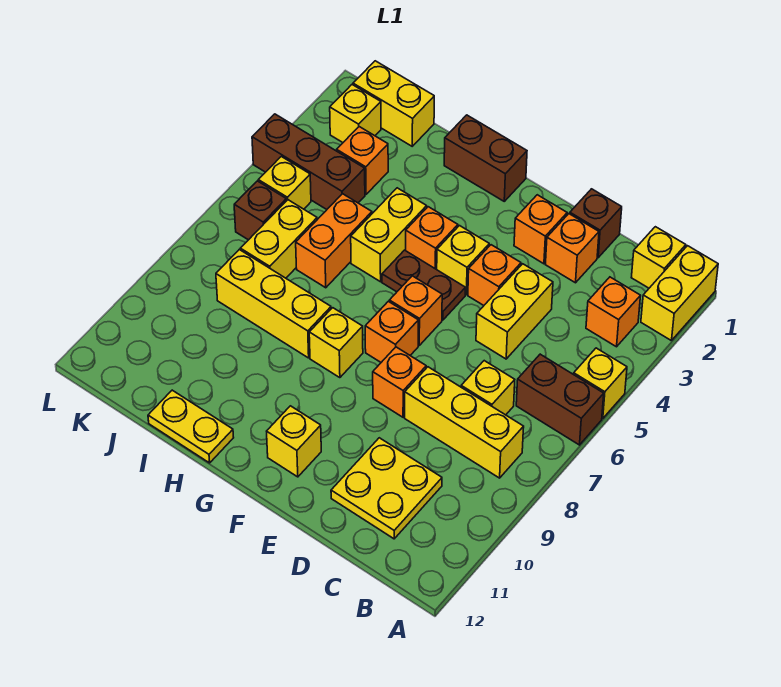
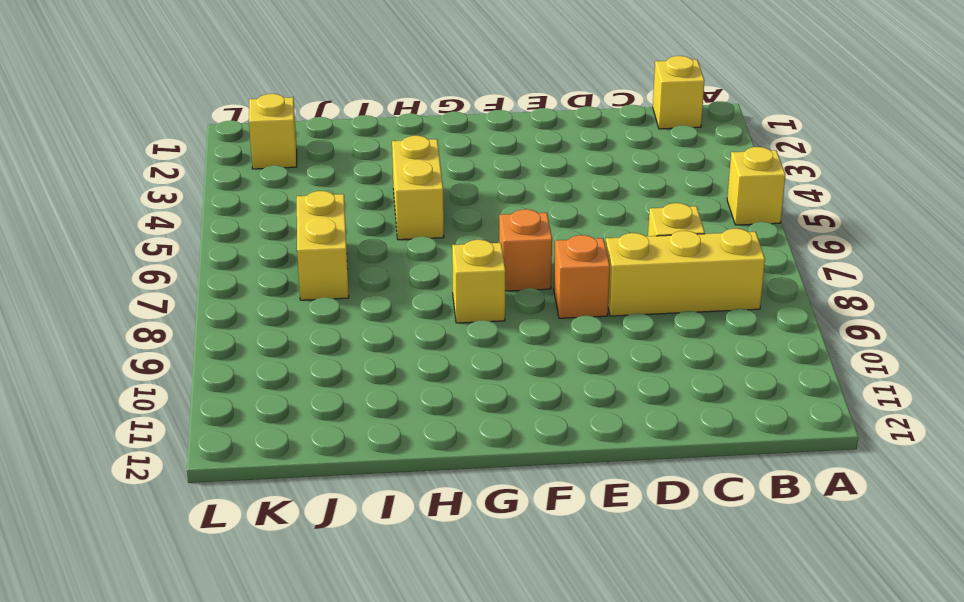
none -> yellow brick A1:A2 level 1
none -> brown brick A6:B6 level 1
none -> orange brick B3 level 1
none -> yellow plate C10:D11 level 1

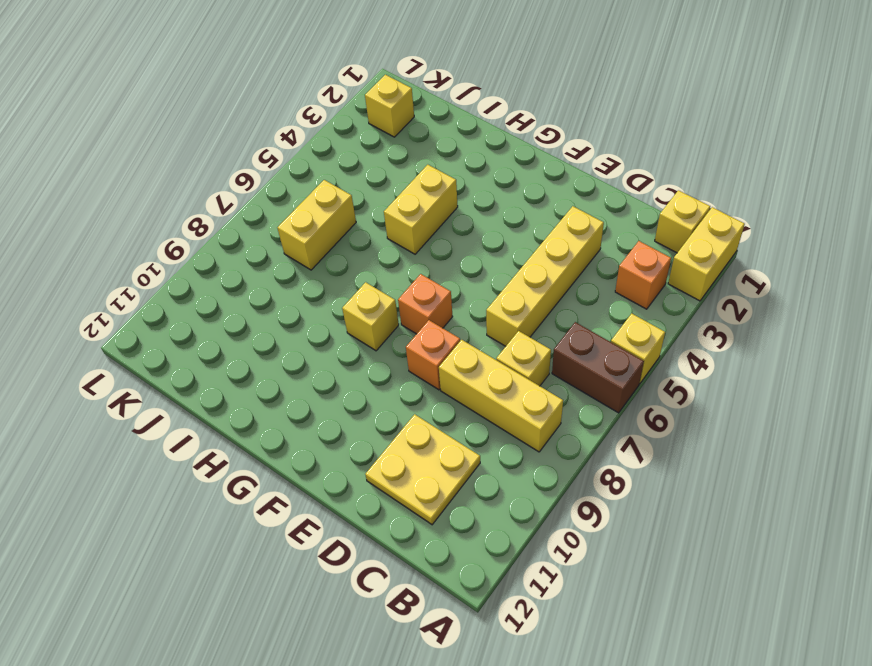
yellow brick D3:D6 level 1 -> yellow brick D4:D5 level 1
none -> brown brick D1 level 1
none -> orange brick D2 level 1
none -> orange brick E2 level 1
none -> orange brick E4 level 1

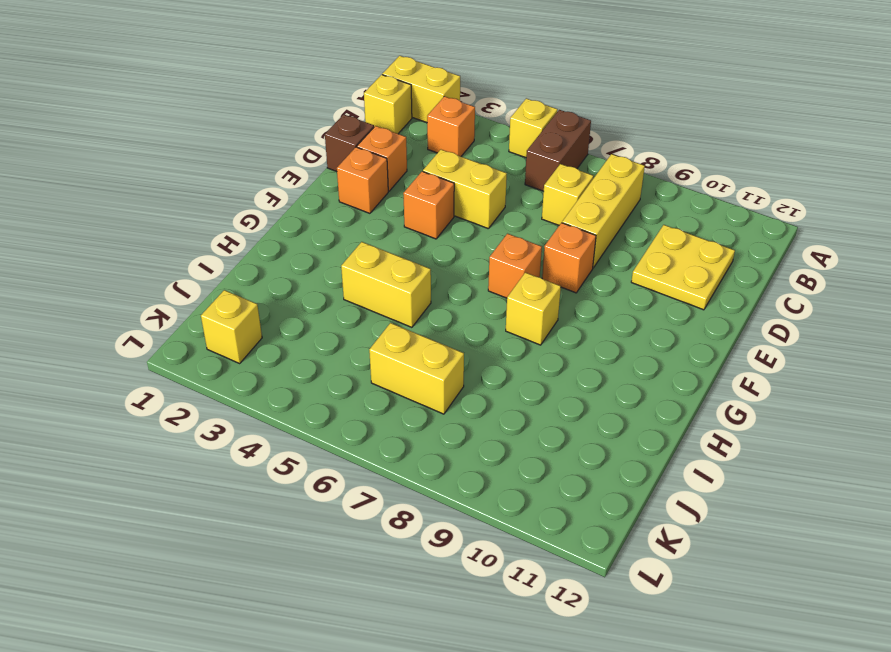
none -> yellow brick F4 level 1
none -> brown plate F5:G5 level 1
none -> orange brick F6 level 1
none -> yellow brick F11 level 1

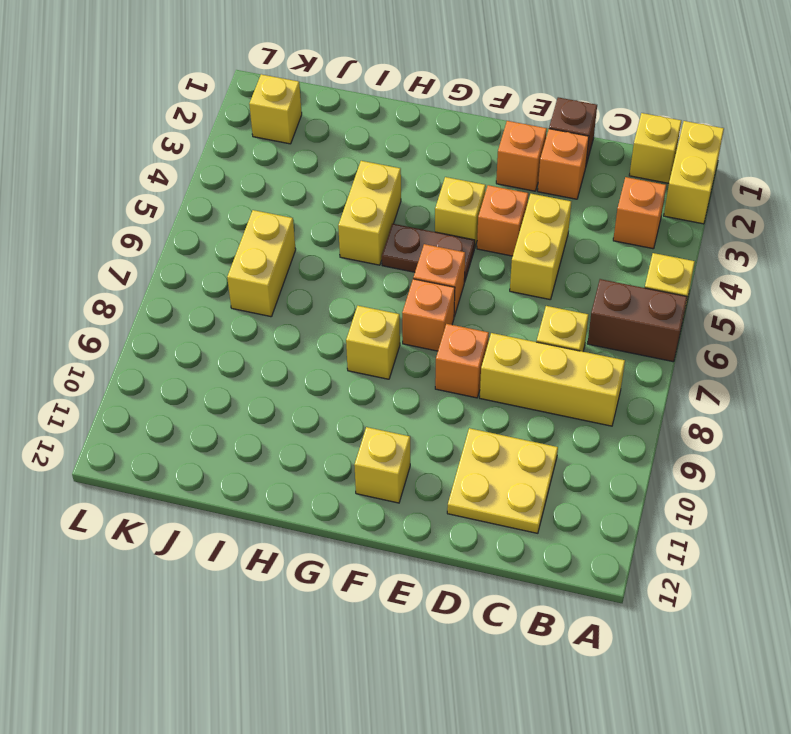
none -> brown brick G1:H1 level 1
none -> orange brick G4 level 1
none -> yellow brick H8:J8 level 1
none -> yellow plate H12:I12 level 1

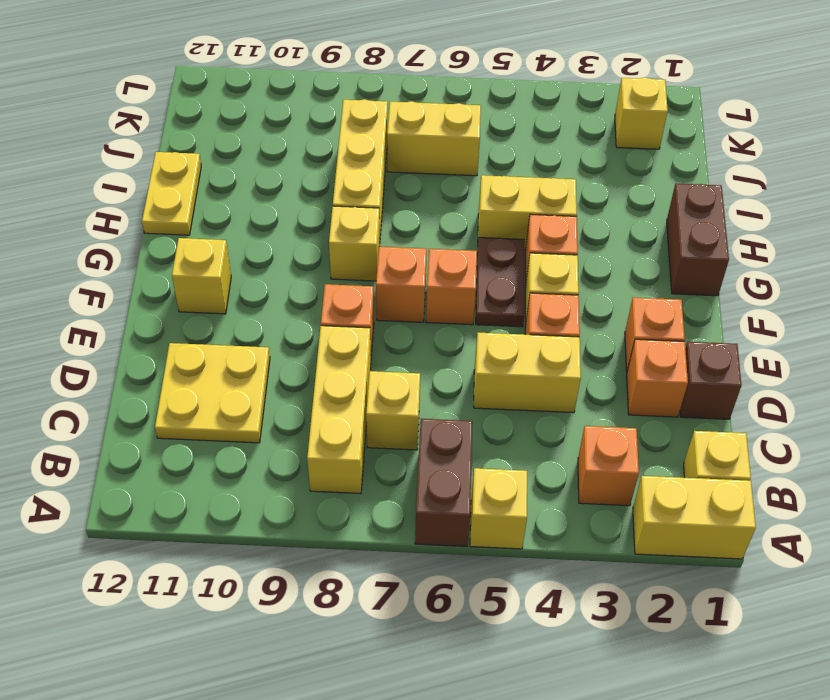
none -> orange brick I5:I6 level 1
none -> yellow brick J1:K1 level 1
none -> orange brick J3 level 1
none -> brown brick J4:L4 level 1

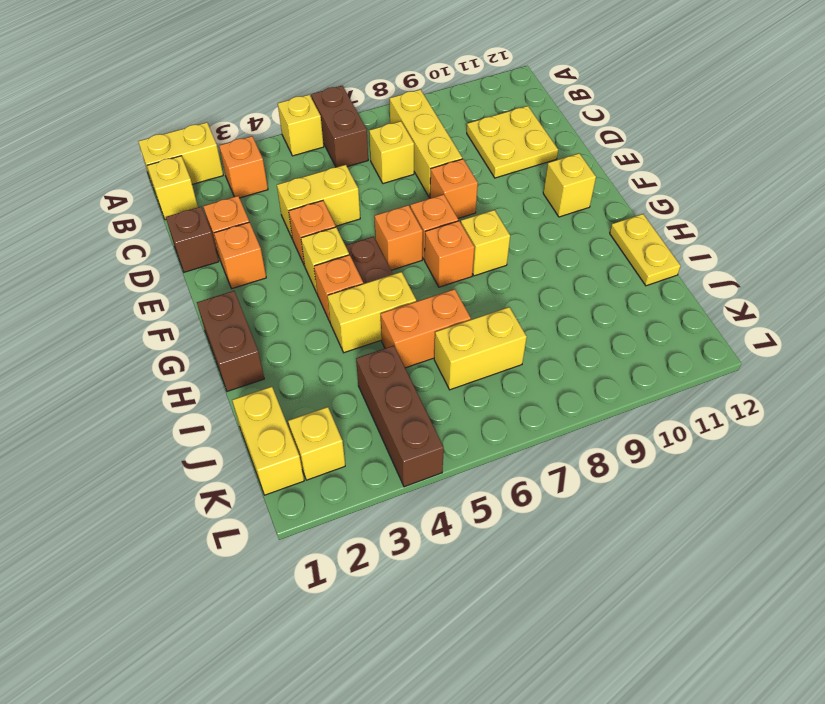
orange brick G7 level 1 -> orange brick J3 level 1
none -> yellow brick H8:J8 level 1
none -> yellow brick K5 level 1
none -> brown brick K6 level 1

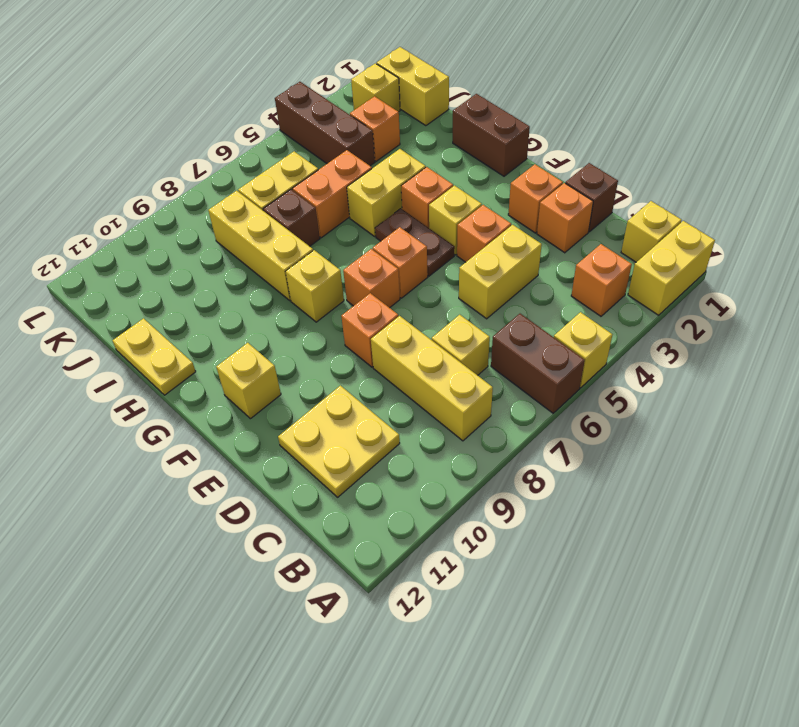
brown brick I7 level 1 -> brown brick K6 level 1
none -> yellow brick K5 level 1

